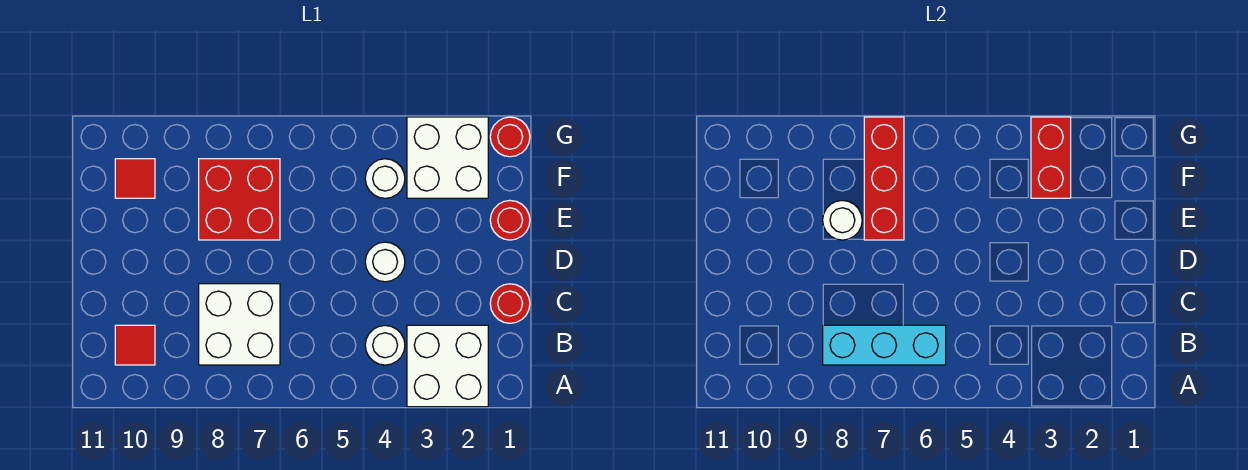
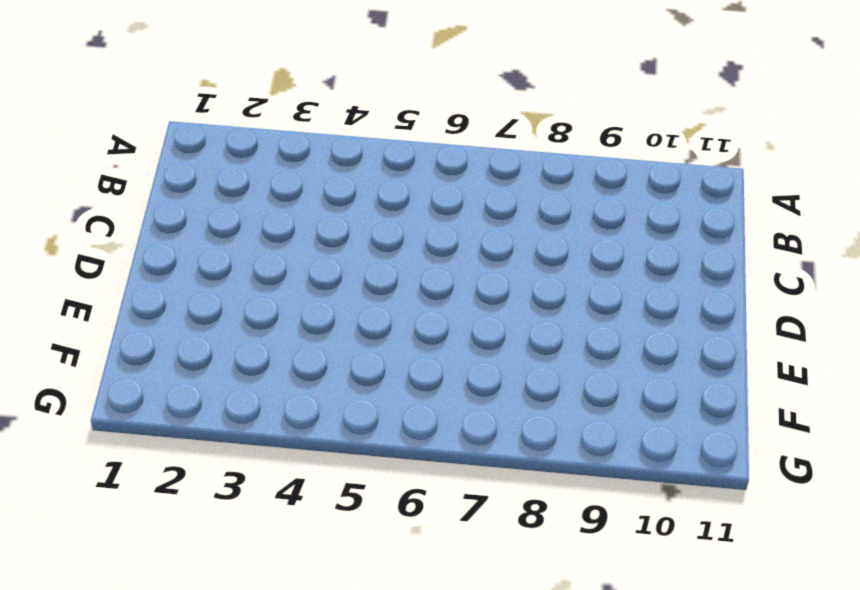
none -> white brick A2:B3 level 1
none -> white round brick B4 level 1
none -> white brick B7:C8 level 1

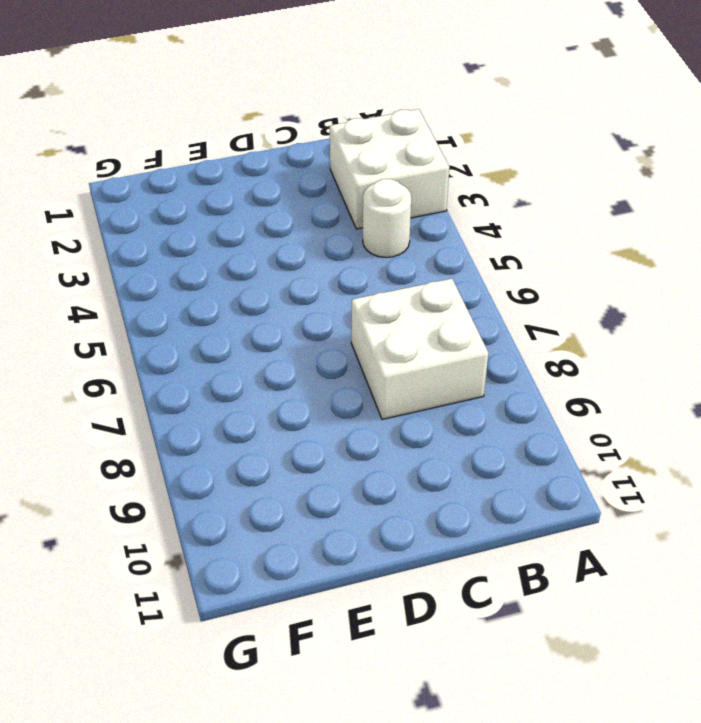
none -> red tile B10 level 1
none -> red round brick C1 level 1
none -> white round brick D4 level 1

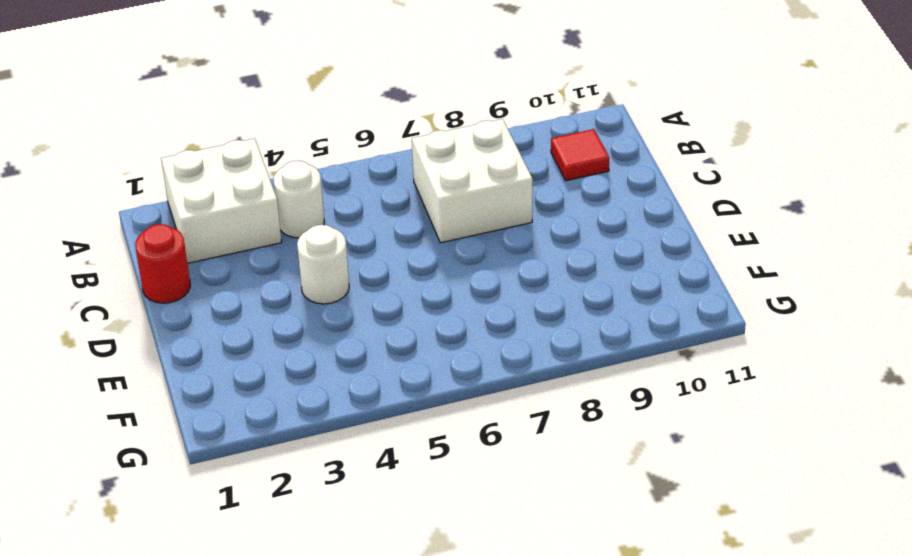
none -> red round brick E1 level 1
none -> red brick E7:F8 level 1
none -> white brick F2:G3 level 1

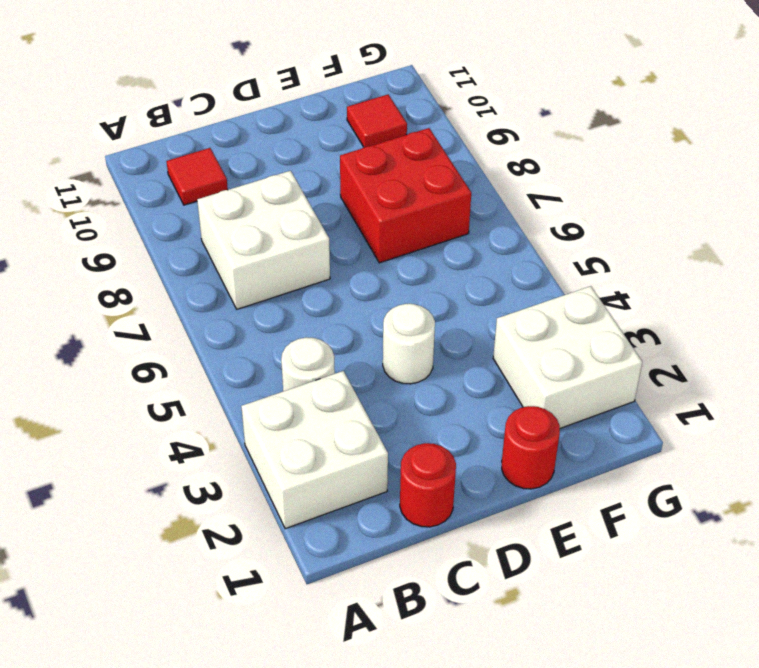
none -> white round brick F4 level 1
none -> red round brick G1 level 1
none -> cyan brick B6:B8 level 2

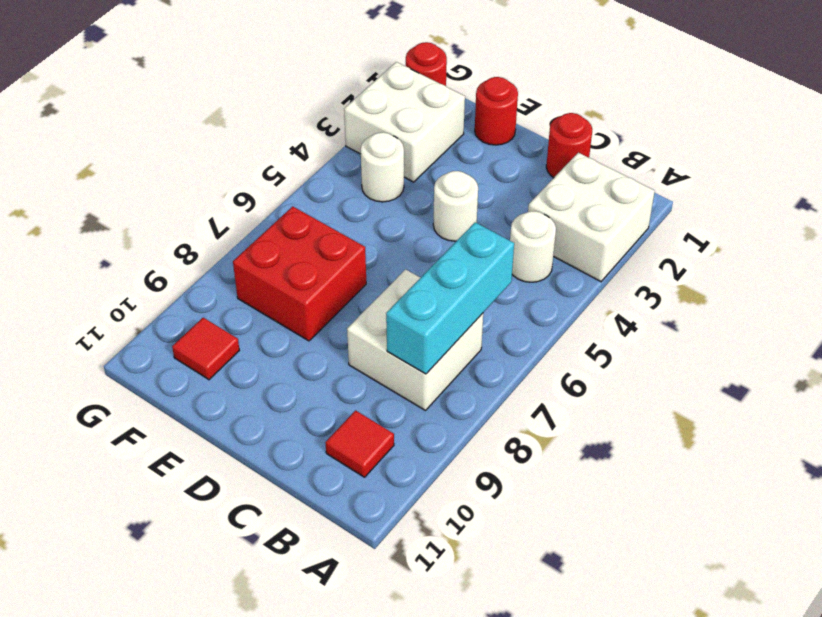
none -> red brick E7:G7 level 2
none -> white round brick E8 level 2
none -> red brick F3:G3 level 2

